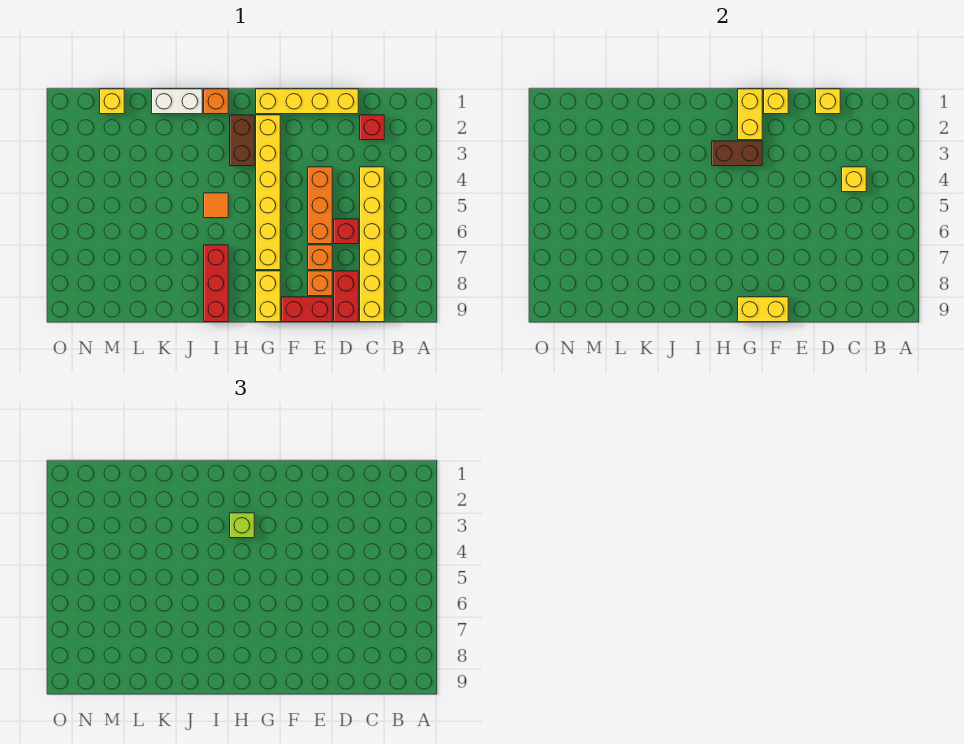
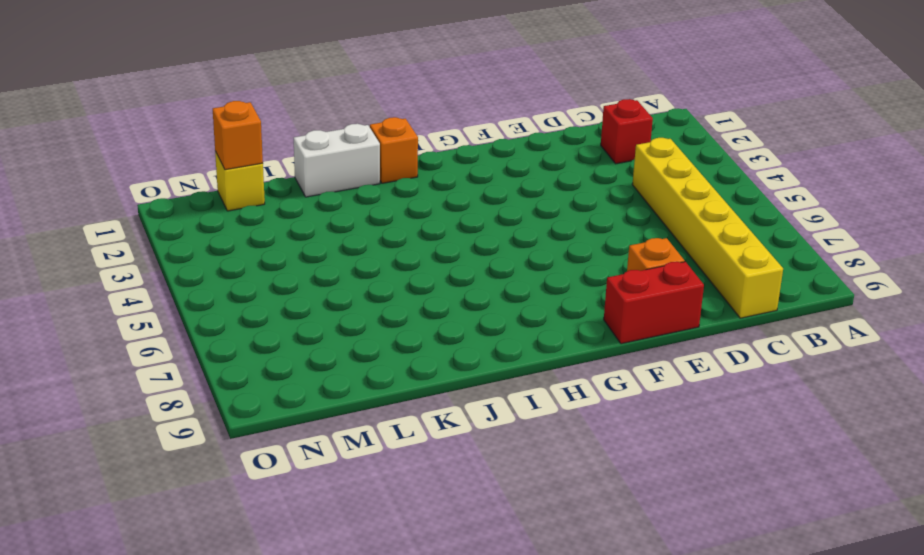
orange brick M1 level 2 -> orange brick E7 level 1
none -> yellow brick D1:G1 level 1
none -> red brick D6 level 1
none -> red brick D8:D9 level 1

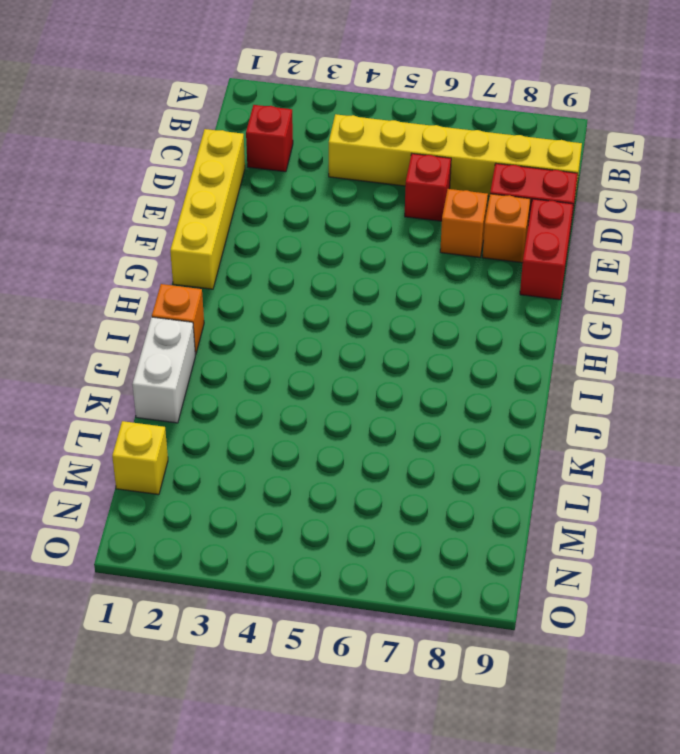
none -> orange brick E4:E6 level 1
none -> yellow brick G2:G7 level 1
none -> yellow brick G8:G9 level 1

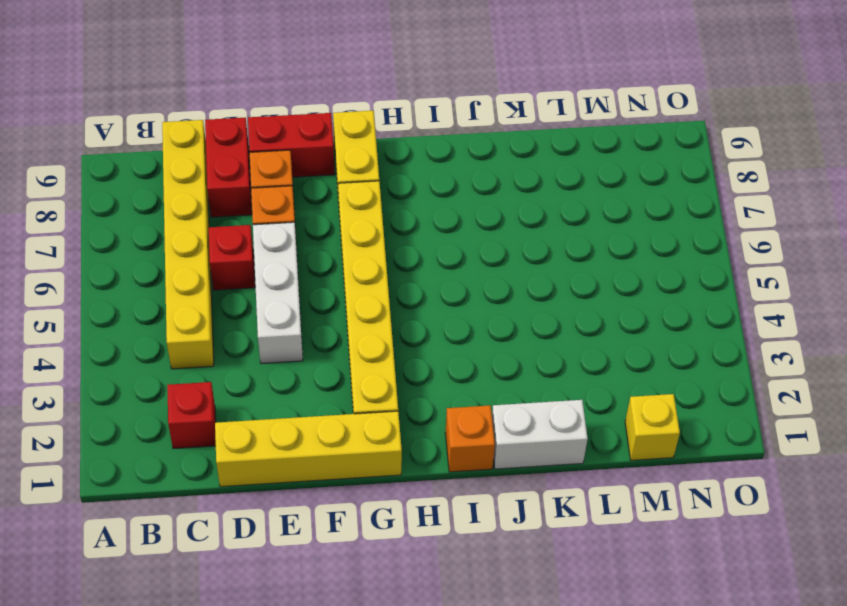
white brick E4:E6 level 1 -> orange brick E4:E6 level 1
none -> brown brick H2:H3 level 1
none -> orange tile I5 level 1
none -> red brick I7:I9 level 1

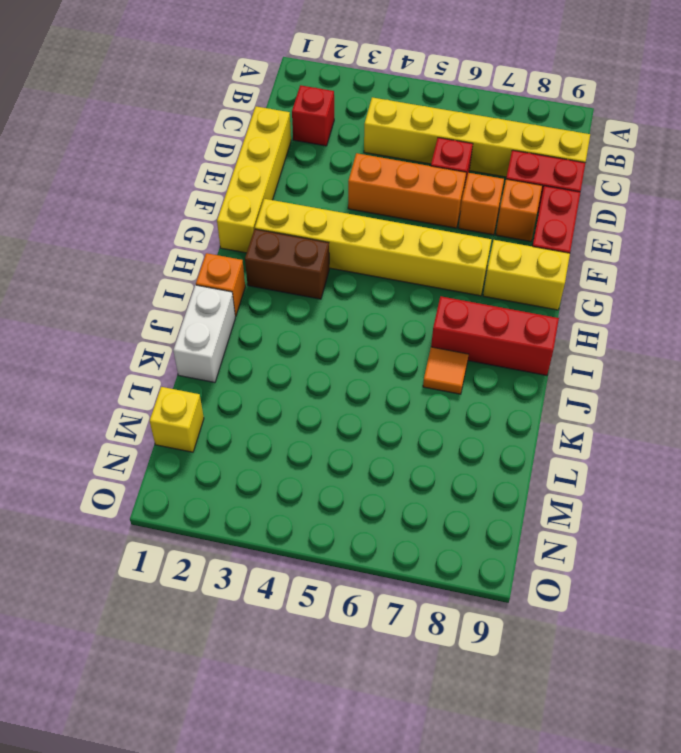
orange tile J7 level 1 -> orange tile I5 level 1
none -> yellow brick C4 level 2
none -> yellow brick D1 level 2
none -> yellow brick F1 level 2

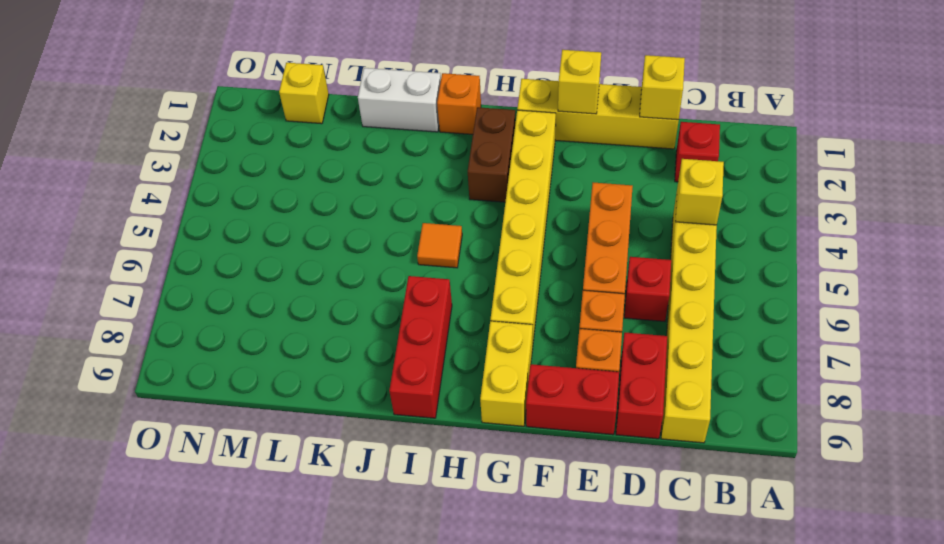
none -> yellow brick F9:G9 level 2
none -> yellow brick G1:G2 level 2
none -> brown brick G3:H3 level 2

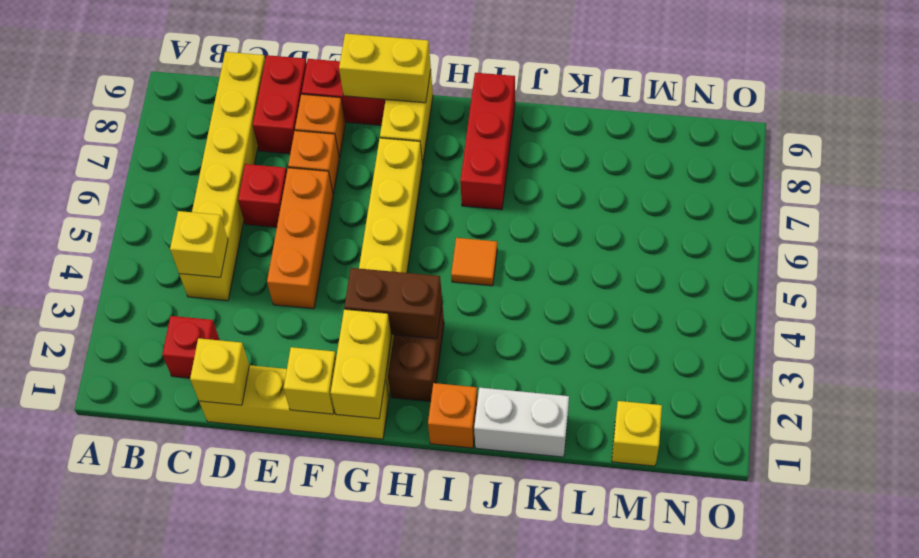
none -> lime brick H3 level 3

